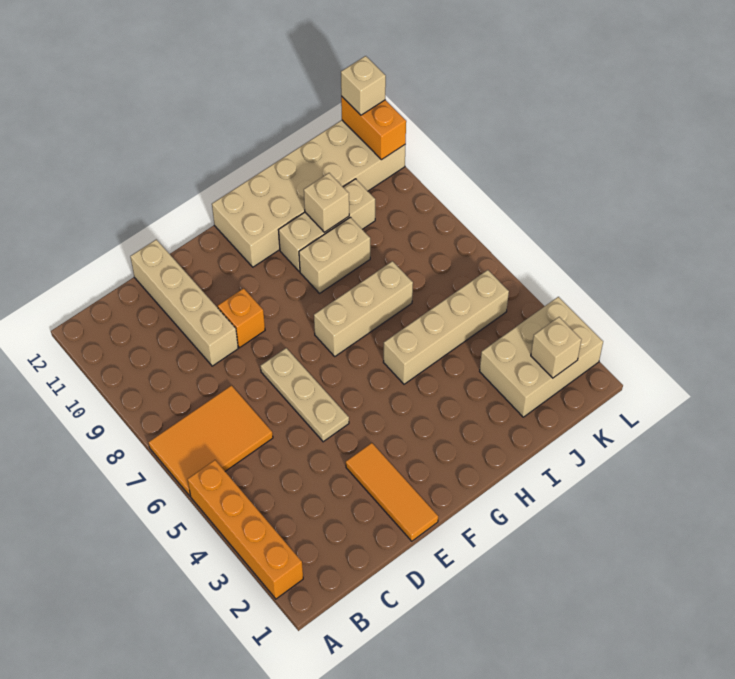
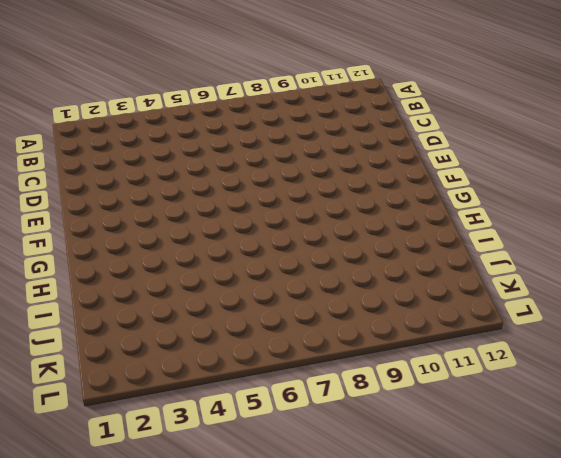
none -> orange brick A2:A5 level 1
none -> orange tile A6:C7 level 1
none -> tan brick D9:D12 level 1

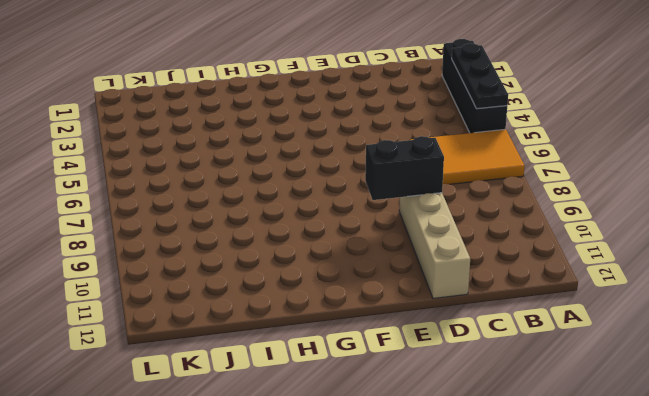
black brick A2:A5 level 1 -> orange brick A2:A5 level 1
black plate A3:A5 level 2 -> none
black brick D9:E9 level 2 -> none
none -> orange tile E1:E3 level 1
none -> tan plate E5:E7 level 1
none -> orange brick E9 level 1

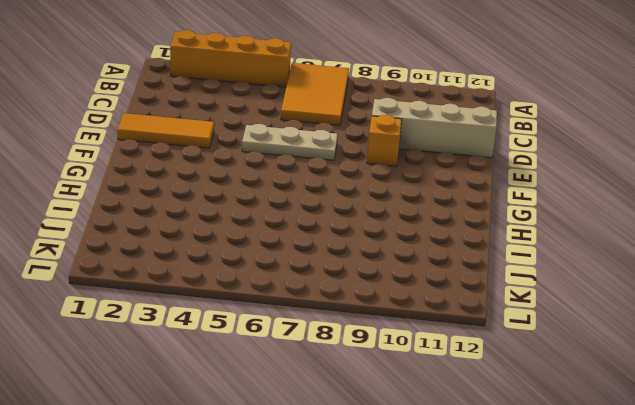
none -> tan brick G7:I7 level 1
none -> tan brick G11:L12 level 1
none -> tan brick H5:K5 level 1

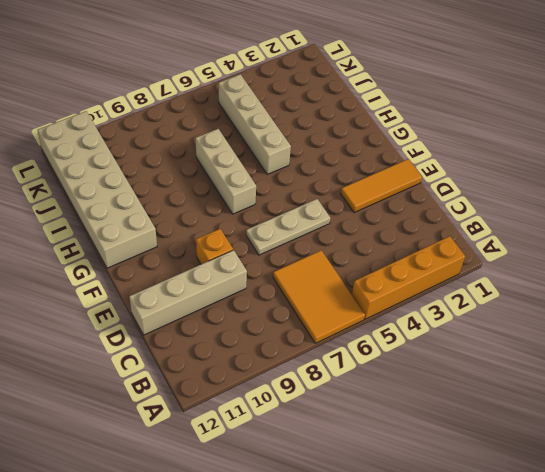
none -> tan brick H9:I9 level 1
none -> tan brick H10:J10 level 1
none -> tan brick J2:L3 level 1

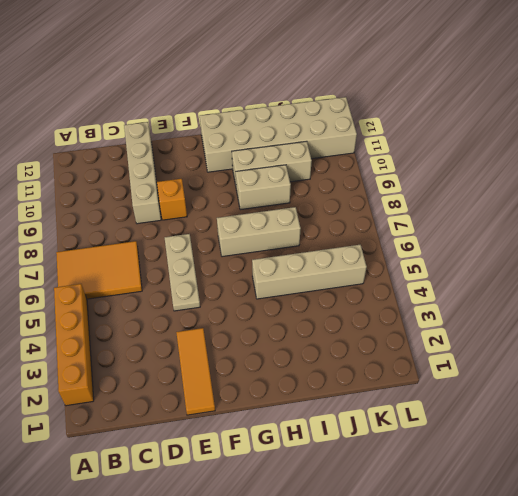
none -> tan brick J2:L3 level 1
none -> tan brick I10 level 2
none -> tan brick K2 level 2

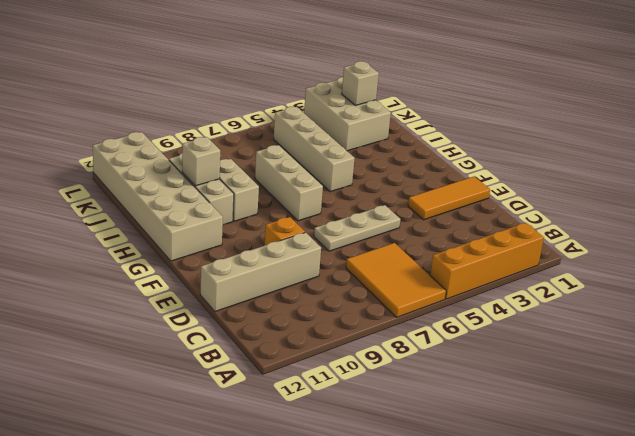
none -> orange brick L11:L12 level 2
none -> tan brick L12 level 3

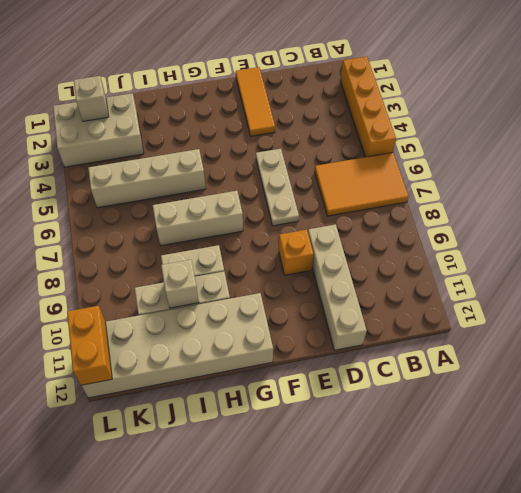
none -> tan brick L12 level 3

